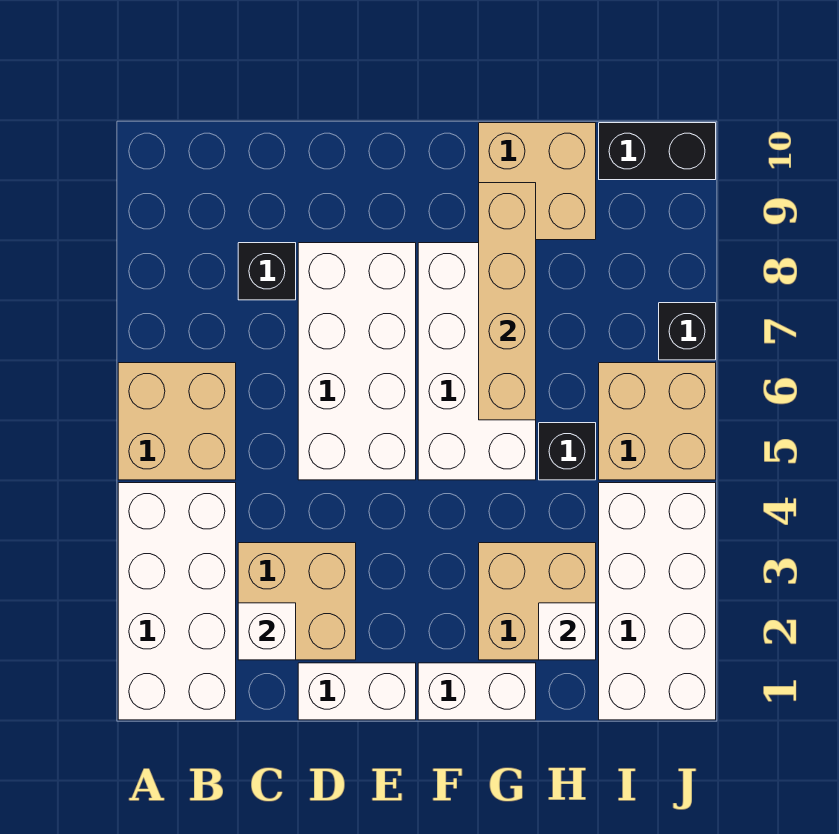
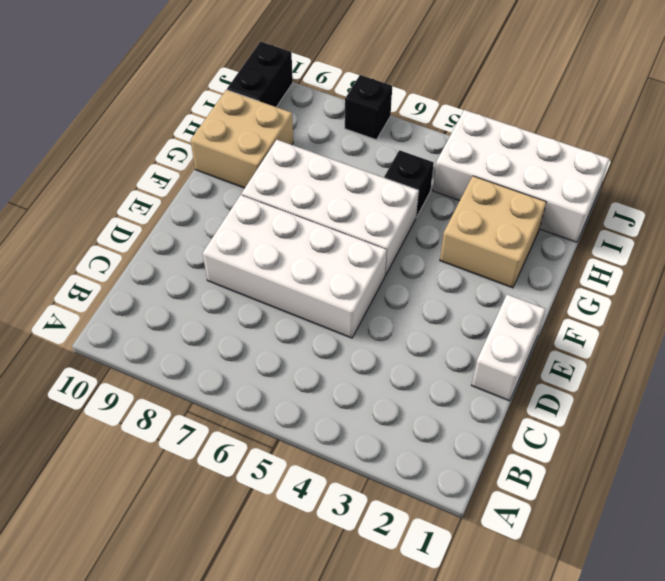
none -> white brick A1:B4 level 1
none -> tan brick A5:B6 level 1
none -> tan brick C2:D3 level 1

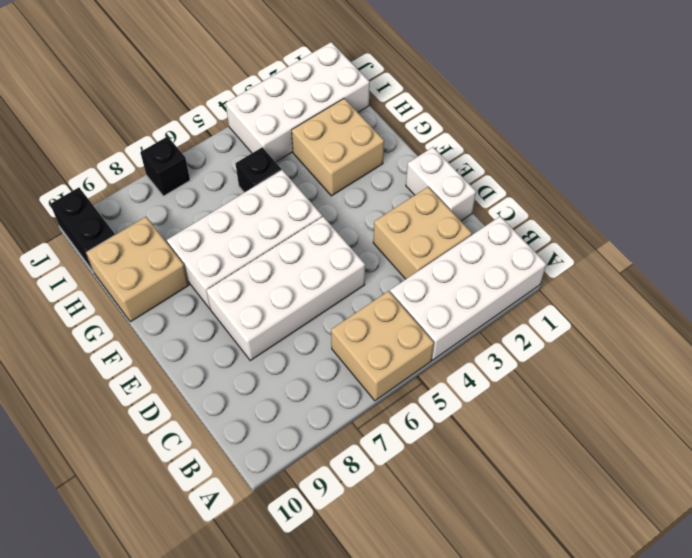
none -> black brick C8 level 1
none -> white brick F1:G1 level 1
none -> tan brick I5:J6 level 1

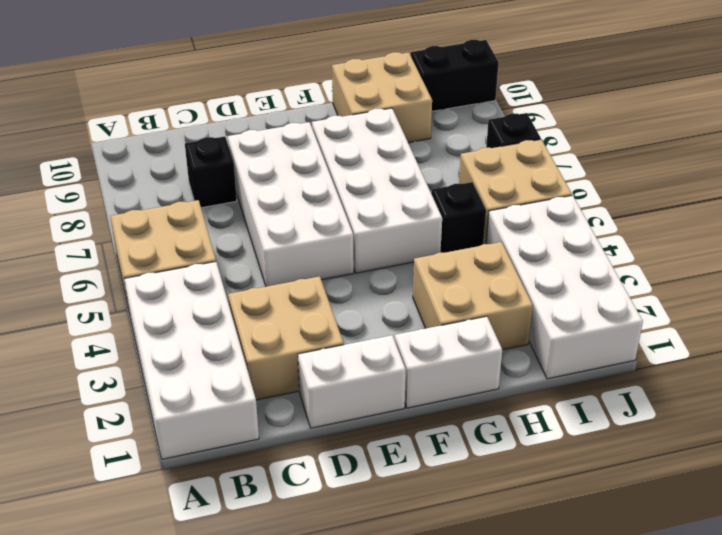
none -> white brick C2 level 2
none -> tan brick G6:G9 level 2
none -> white brick H2 level 2

